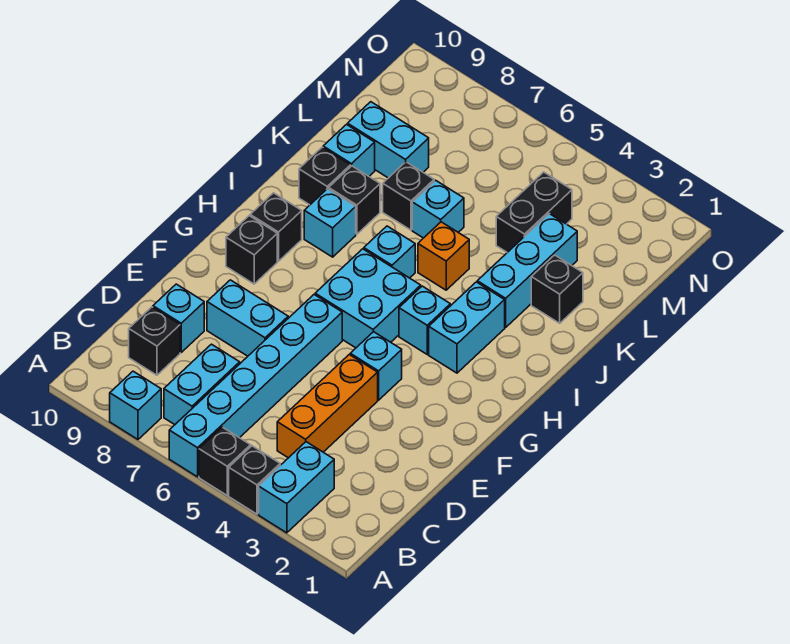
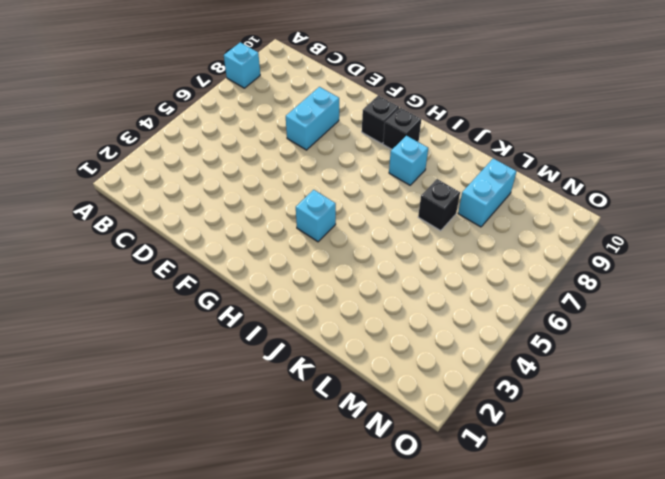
none -> cyan brick A3:B3 level 1
none -> black brick A4 level 1
none -> black brick A5 level 1

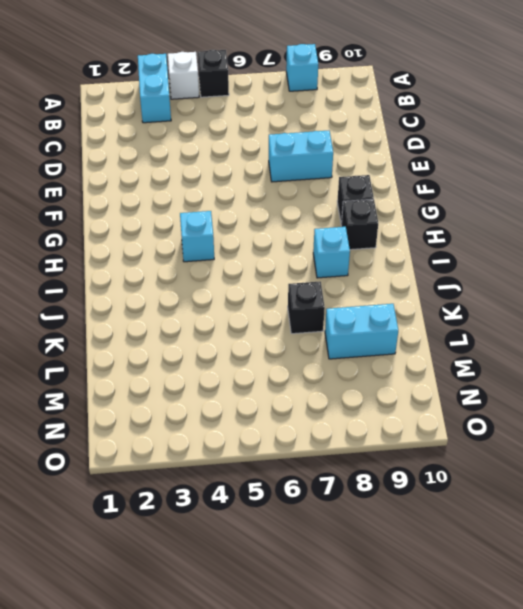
white brick A4 level 1 -> black brick A4 level 1
none -> cyan brick A6:F6 level 1
none -> cyan brick B7:C7 level 1
none -> orange brick C4:E4 level 1

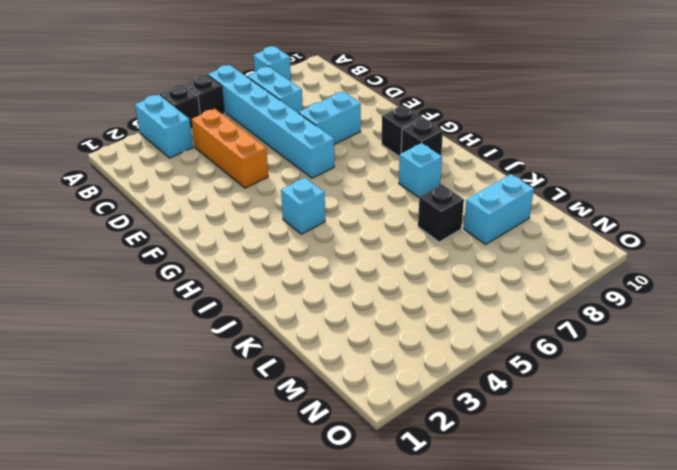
none -> black brick C9 level 1
none -> cyan brick D9 level 1
none -> cyan brick F4 level 1

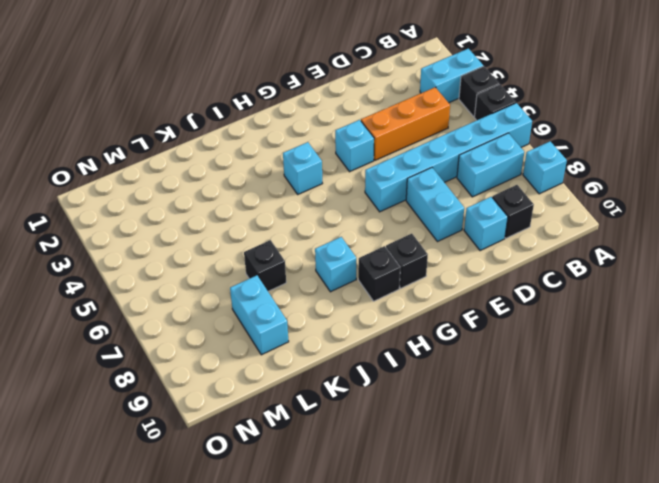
none -> cyan brick G5:H6 level 1
none -> cyan brick H3:I3 level 1
none -> cyan brick I6 level 1

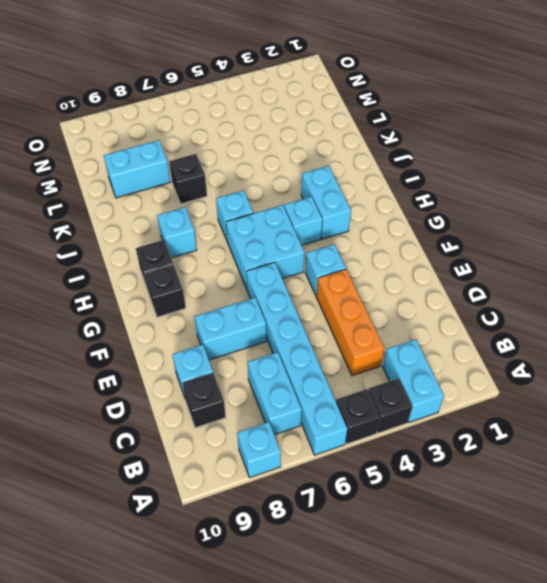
none -> cyan brick J3:L3 level 1
none -> orange brick J5 level 1
none -> black brick J8 level 1

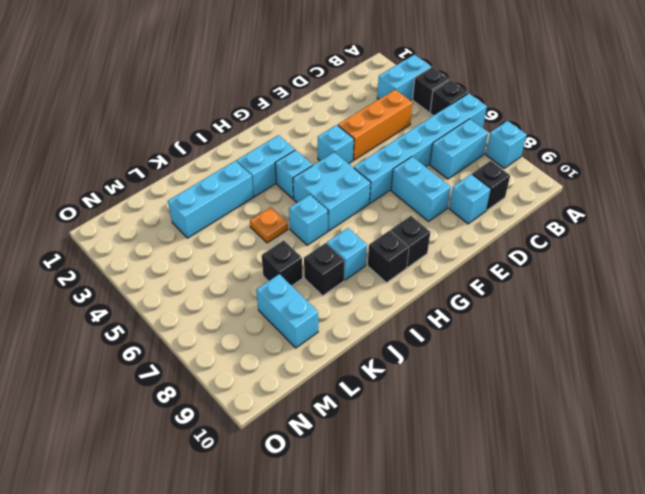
orange plate J5 level 1 -> orange brick J5 level 1
none -> black brick J9 level 1
none -> black brick K2 level 1
none -> cyan brick K6 level 1

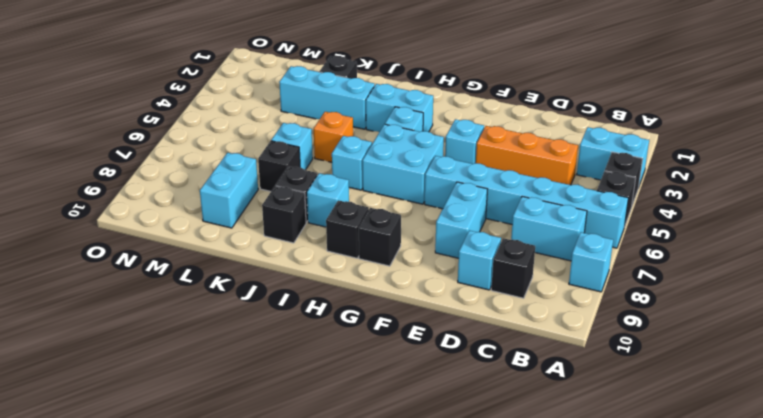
none -> cyan brick K9 level 1
none -> black brick L4:M4 level 1

